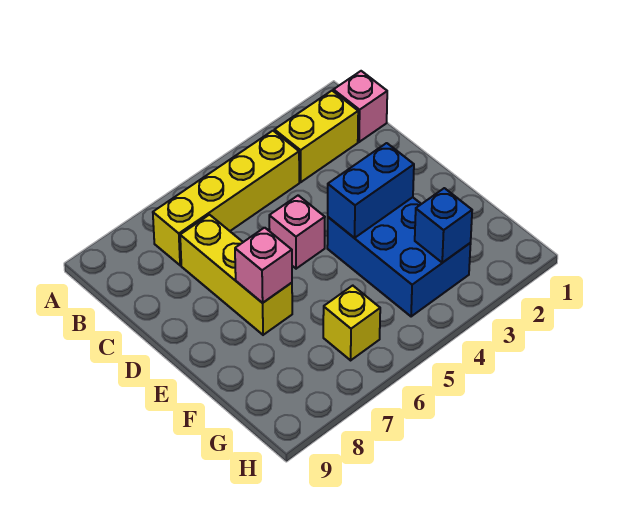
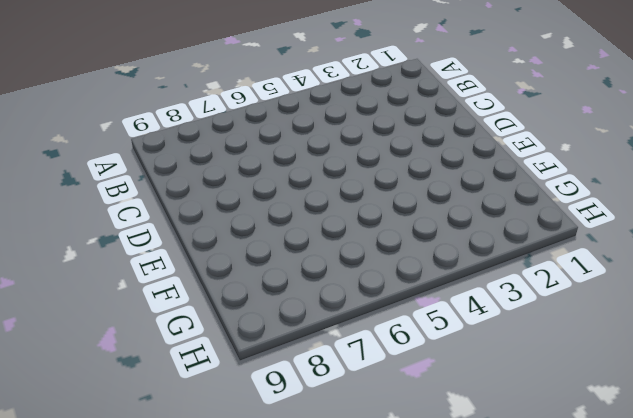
none -> pink brick B1 level 1
none -> yellow brick B2:B3 level 1

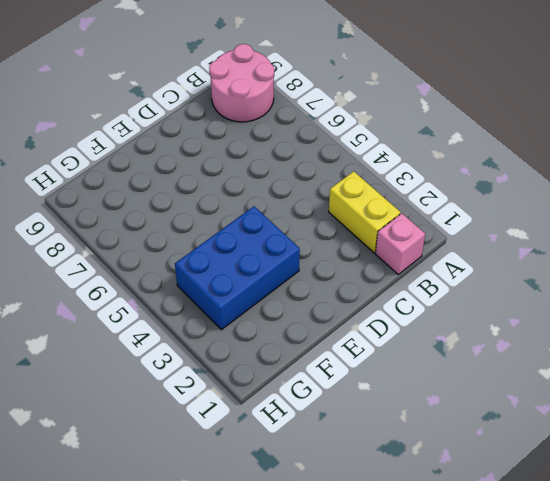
pink round brick A8:B9 level 1 -> none
none -> yellow brick B4:B7 level 1
none -> yellow brick C7:E7 level 1

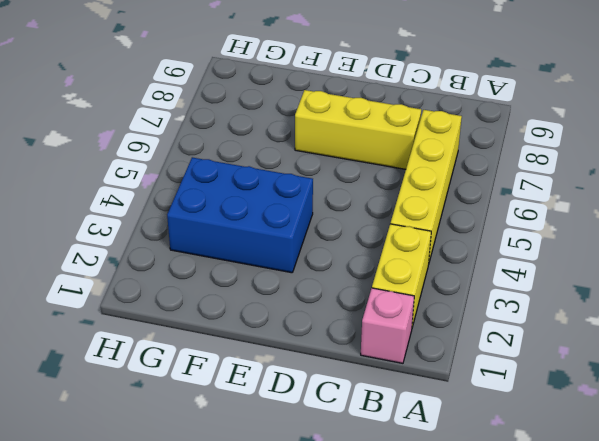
none -> pink brick D5 level 1
none -> yellow brick G6 level 1

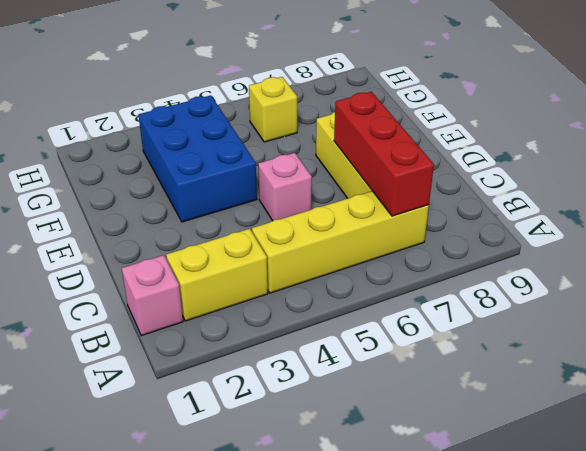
red brick B7:D7 level 2 -> none
none -> blue brick E3:E4 level 2
none -> pink brick E7 level 2

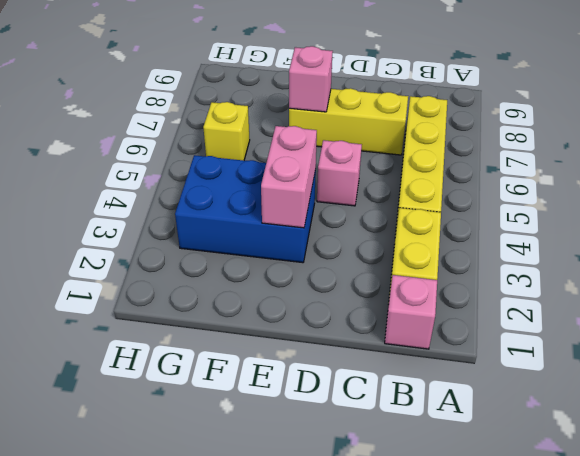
pink brick E3:E4 level 2 -> blue brick E3:E4 level 2
none -> blue brick G3 level 2

